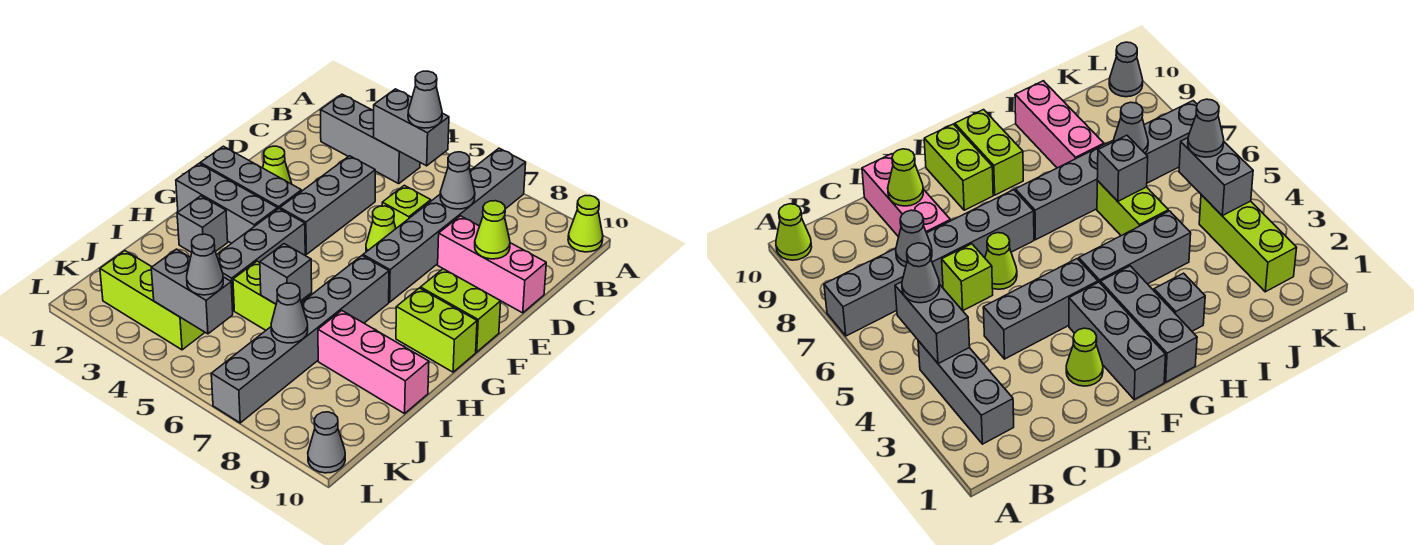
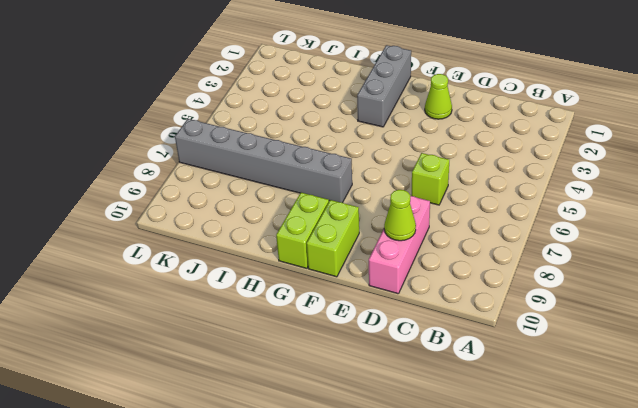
none -> grey brick A7:F7 level 1
none -> lime cone A10 level 1
none -> grey brick B2:B4 level 1

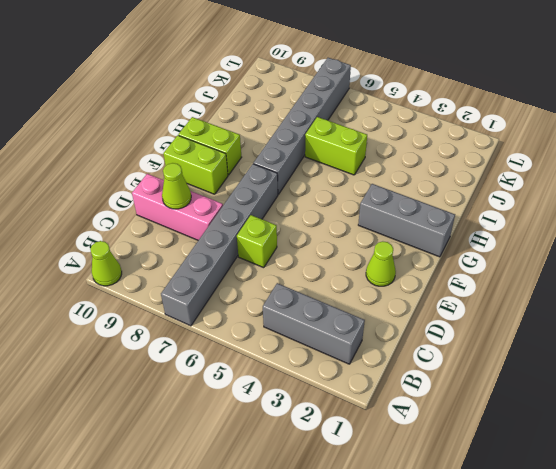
none -> grey brick D4:F4 level 1
none -> lime cone E6 level 1
none -> grey brick F1:F3 level 1

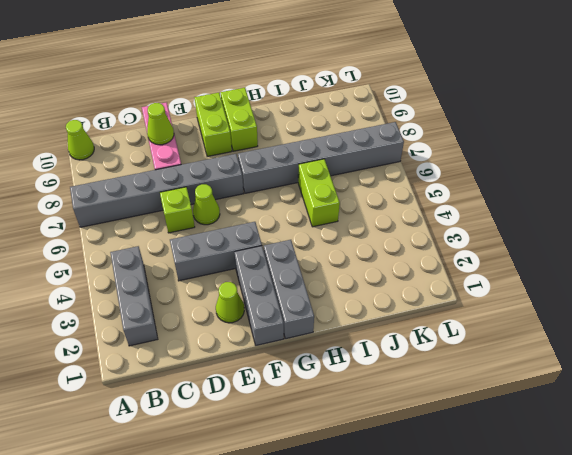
none -> grey brick G4:I4 level 1
none -> grey brick H2 level 1
none -> pink brick I8:I10 level 1

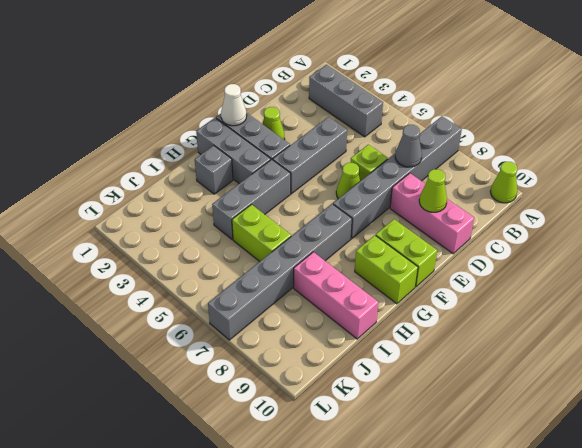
white cone F1 level 2 -> none
none -> lime brick K2:K4 level 1
none -> grey cone L10 level 1
none -> grey brick B4:B5 level 2

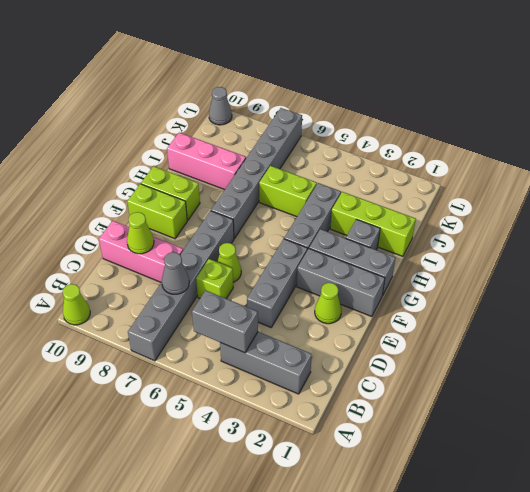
lime brick I1:I3 level 1 -> lime brick K2:K4 level 1
none -> grey brick I6 level 2
none -> grey cone J7 level 2
none -> grey brick K4:K5 level 2

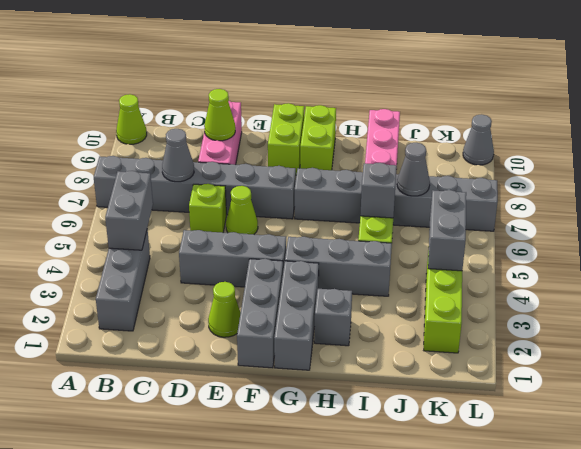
none -> grey cone B5 level 3
none -> grey cone K5 level 3

